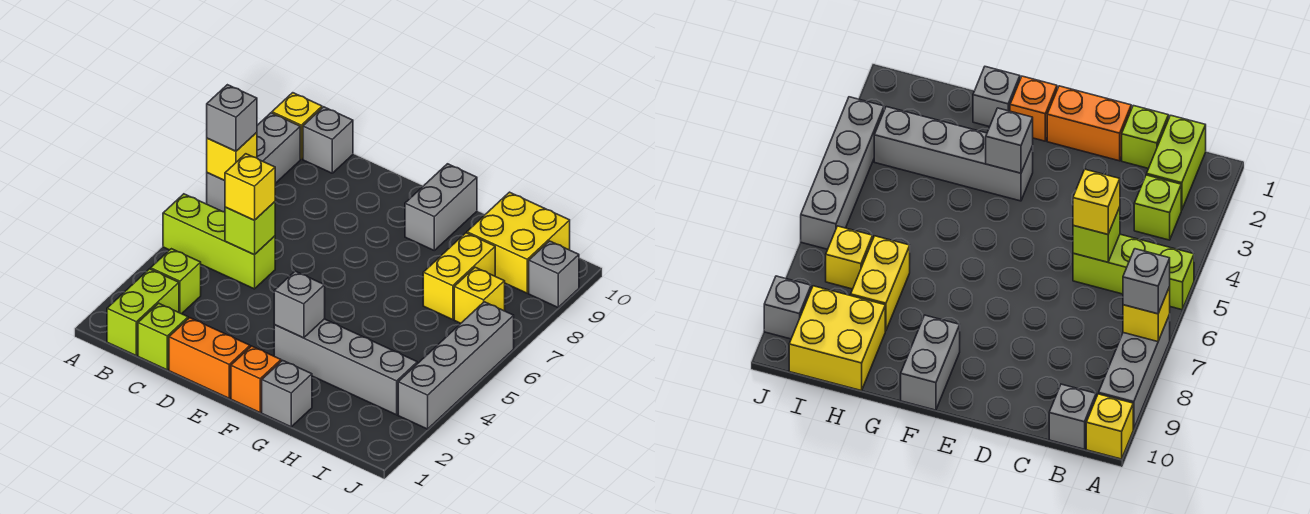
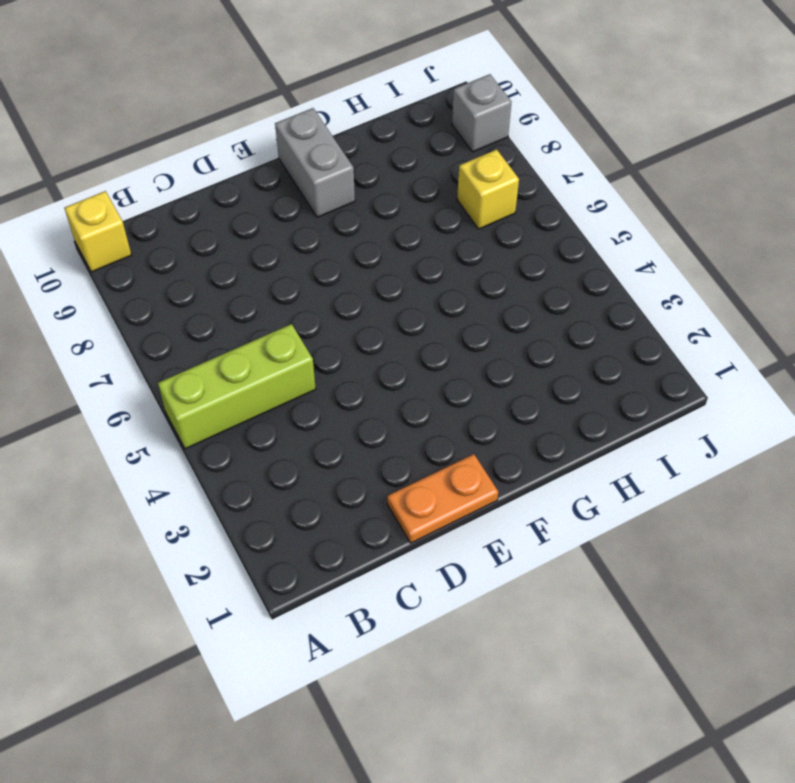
orange plate D1:E1 level 1 -> orange brick D1:E1 level 1
none -> grey brick A7:A9 level 1
none -> lime brick B1:B2 level 1
none -> lime brick B3 level 1

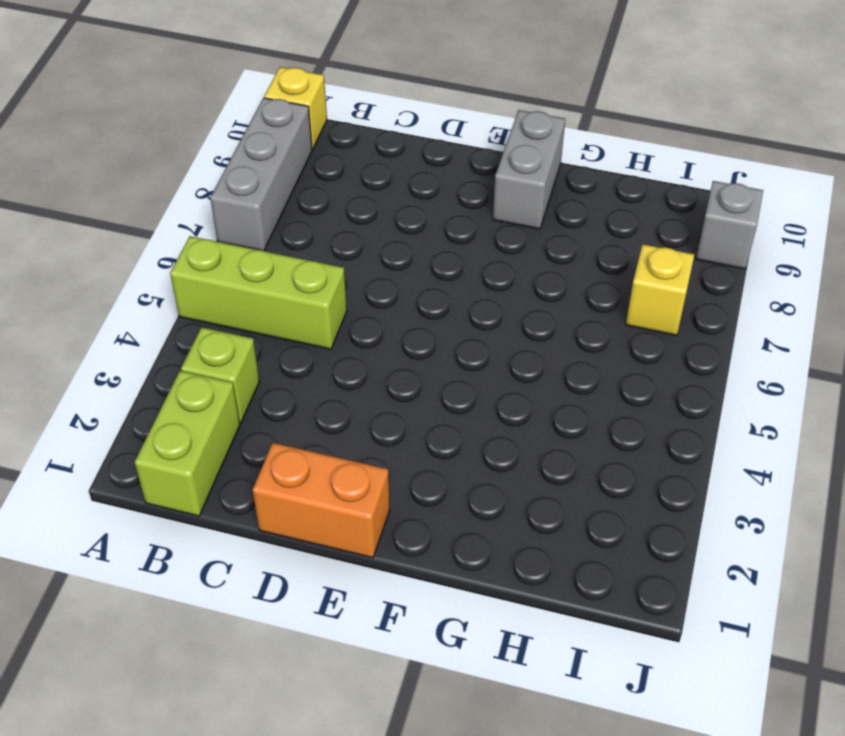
none -> grey brick B10 level 1
none -> lime brick C1 level 1
none -> orange brick F1 level 1

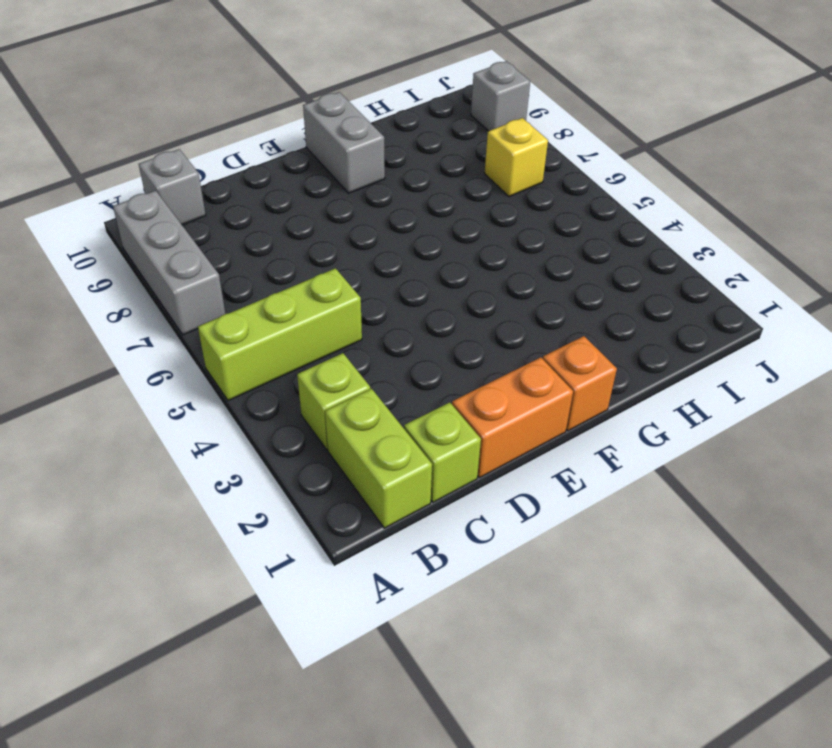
none -> yellow brick A10 level 1
none -> grey brick F3:I3 level 1
none -> grey brick G1 level 1

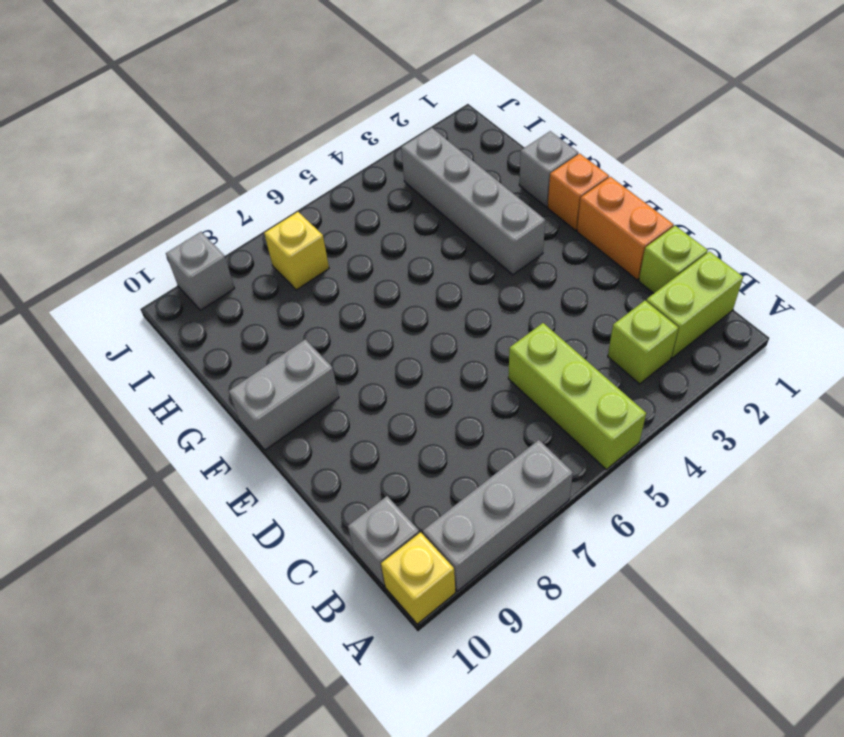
none -> yellow brick H7:H8 level 1
none -> yellow brick H9:I10 level 1
none -> grey brick J3:J6 level 1

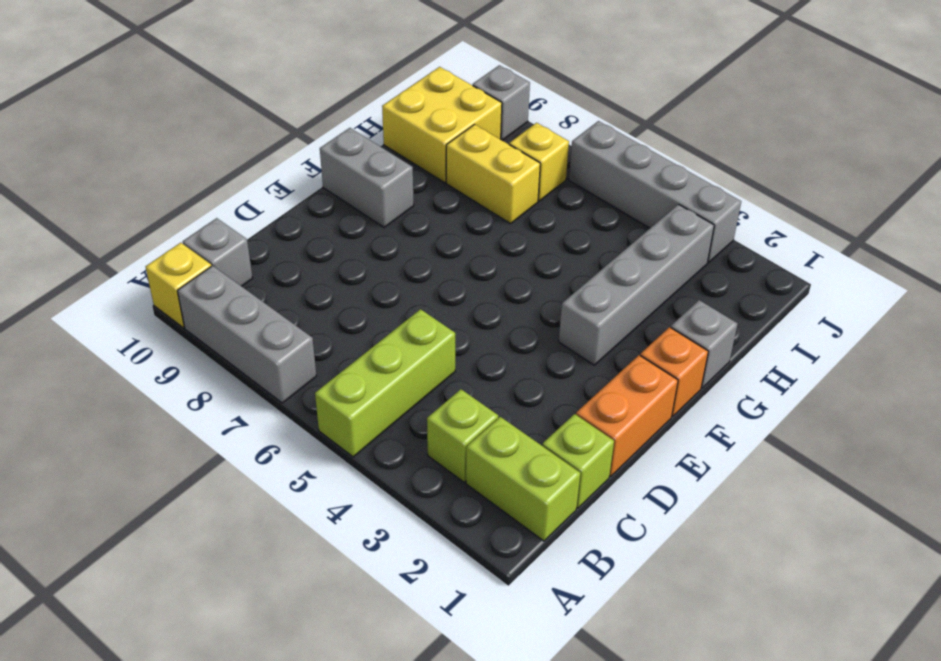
none -> yellow brick A7 level 2
none -> lime brick C5 level 2
none -> grey brick F3 level 2

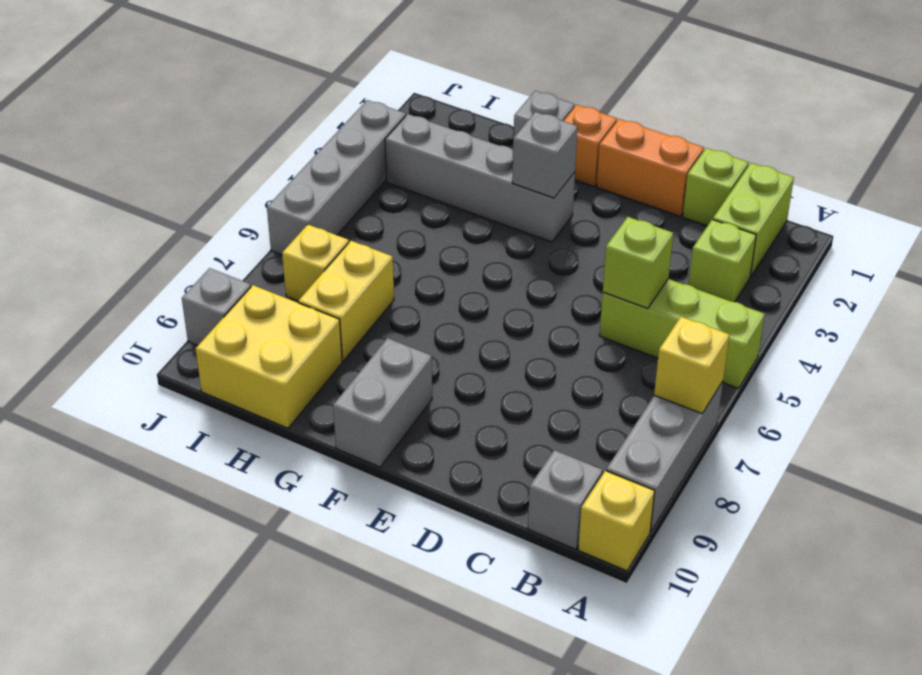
none -> grey brick A7 level 3
none -> yellow brick C5 level 3

